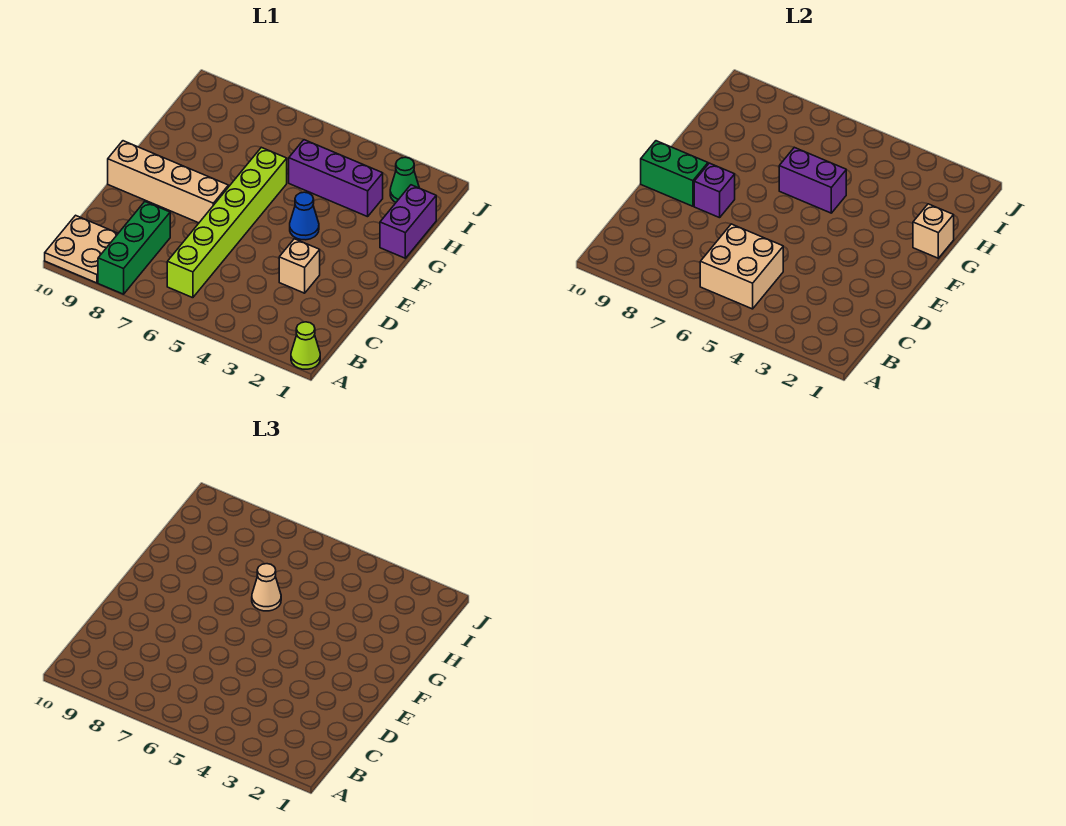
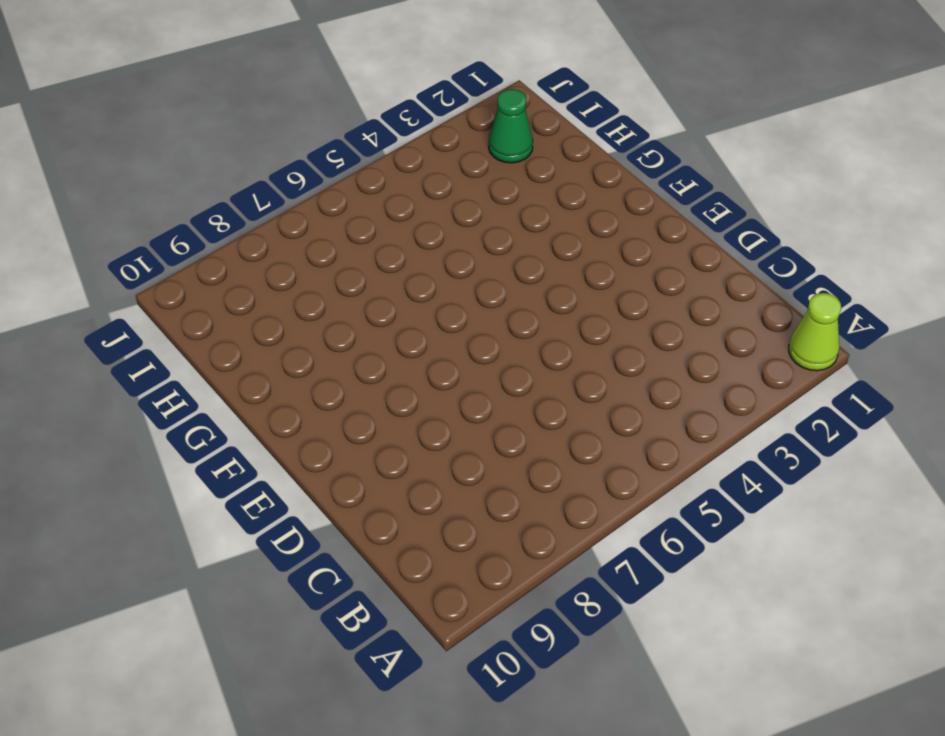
none -> green brick A8:C8 level 1
none -> tan plate A9:B10 level 1
none -> lime brick B6:G6 level 1

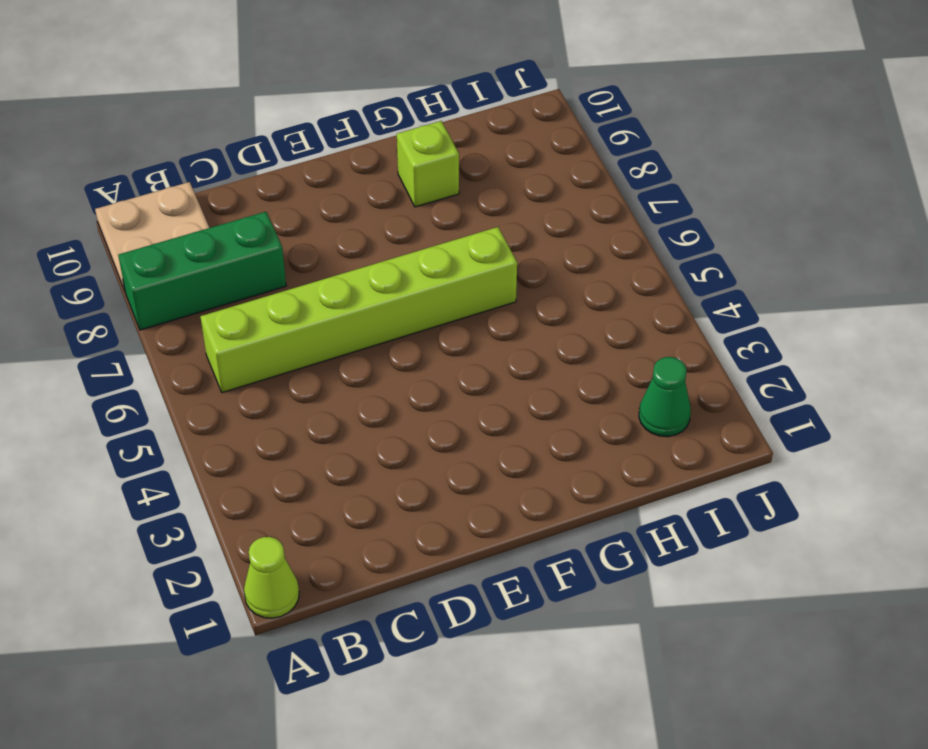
lime brick G9 level 1 -> none
none -> tan brick D3 level 1
none -> tan brick E7:E10 level 1
none -> blue cone F4 level 1

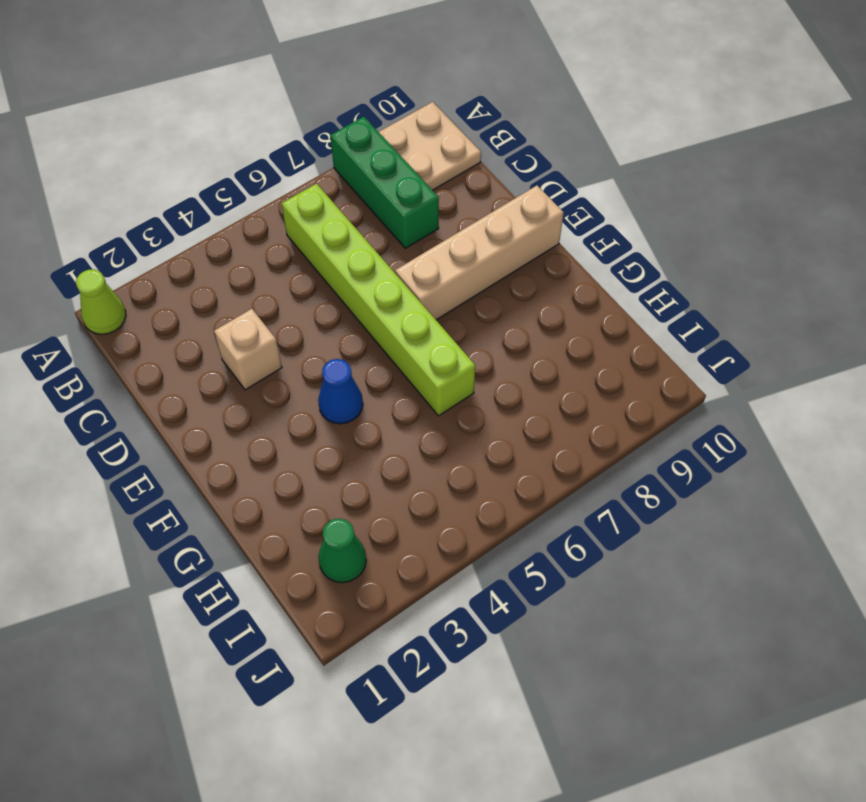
none -> purple brick G1:H1 level 1
none -> purple brick H3:H5 level 1
none -> tan brick B5:C6 level 2

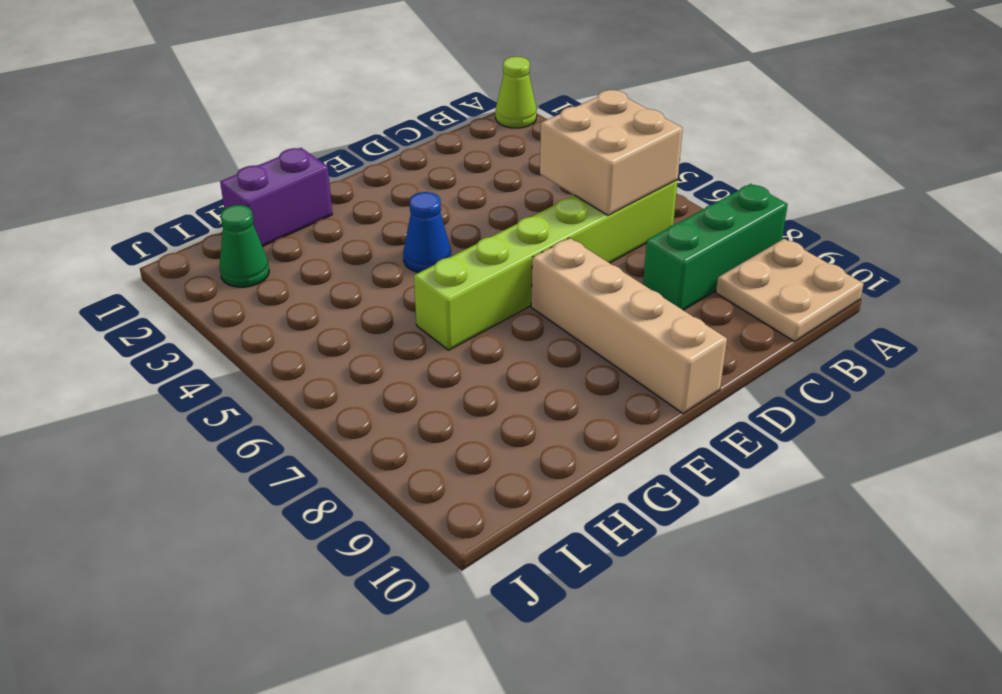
none -> tan brick D3 level 1
none -> purple brick H3:H5 level 1
none -> purple brick E8 level 2

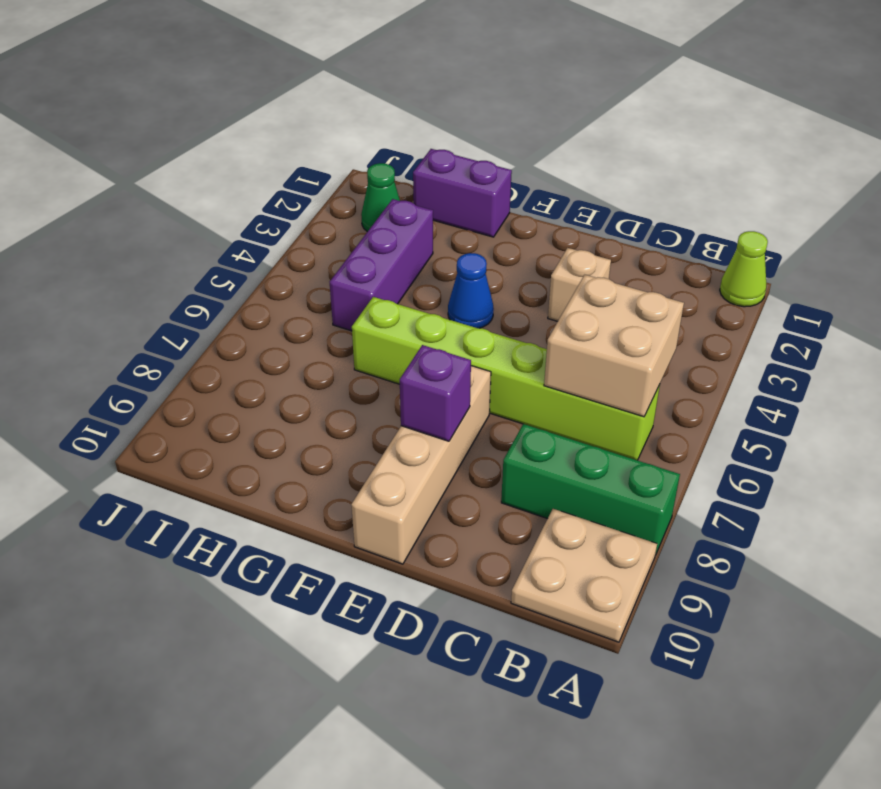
none -> green brick E9:E10 level 2
none -> tan brick G1 level 2
none -> purple brick G5:G6 level 2

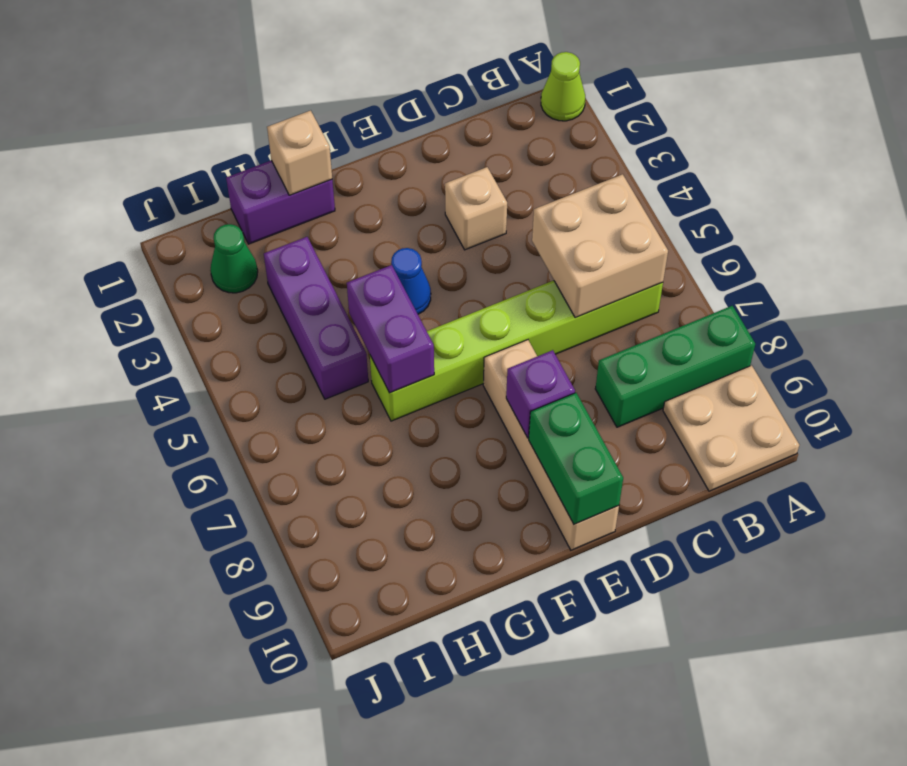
none -> tan cone G6 level 3

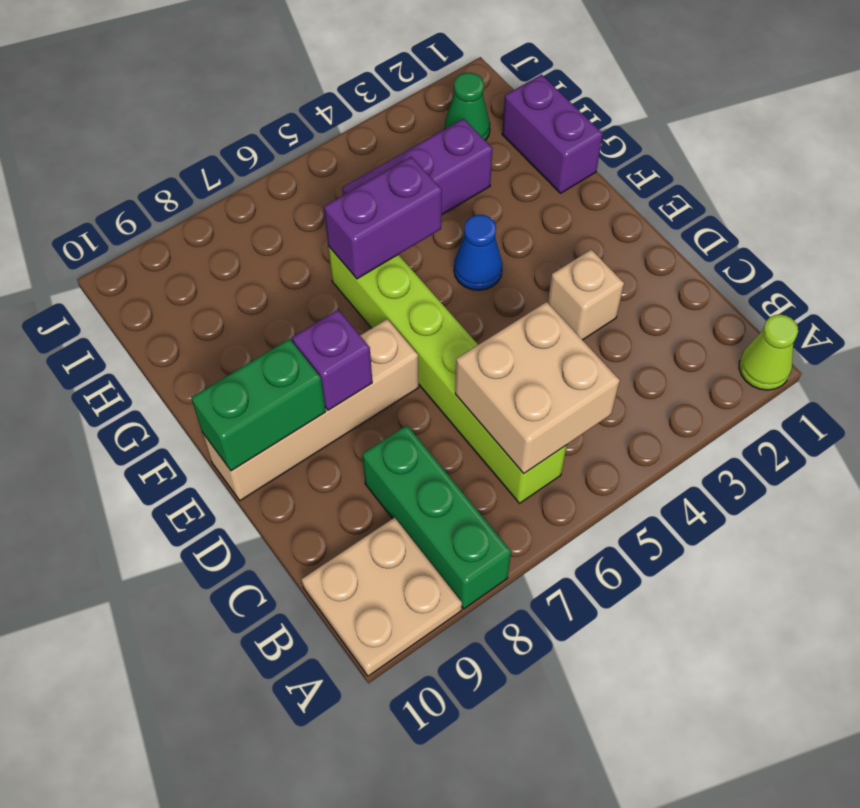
none -> tan brick G1 level 2
none -> tan cone G6 level 3

